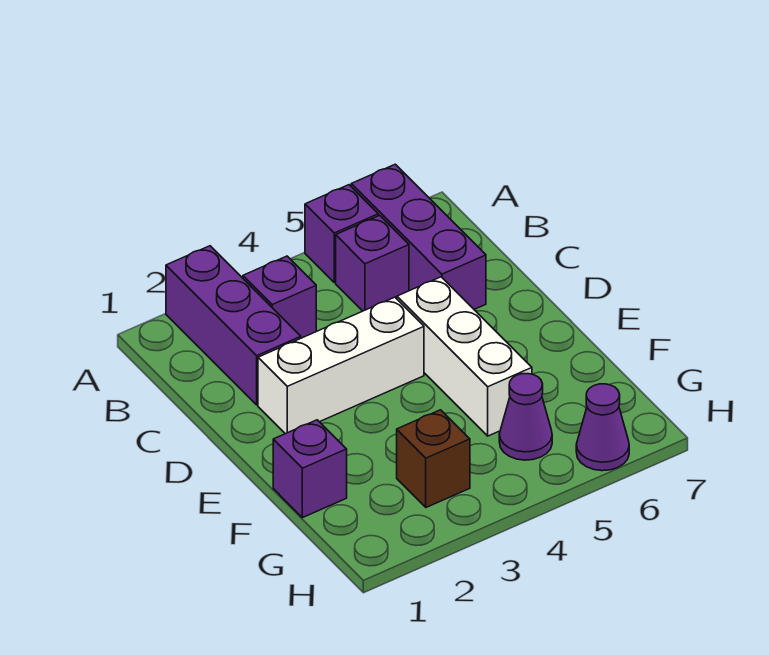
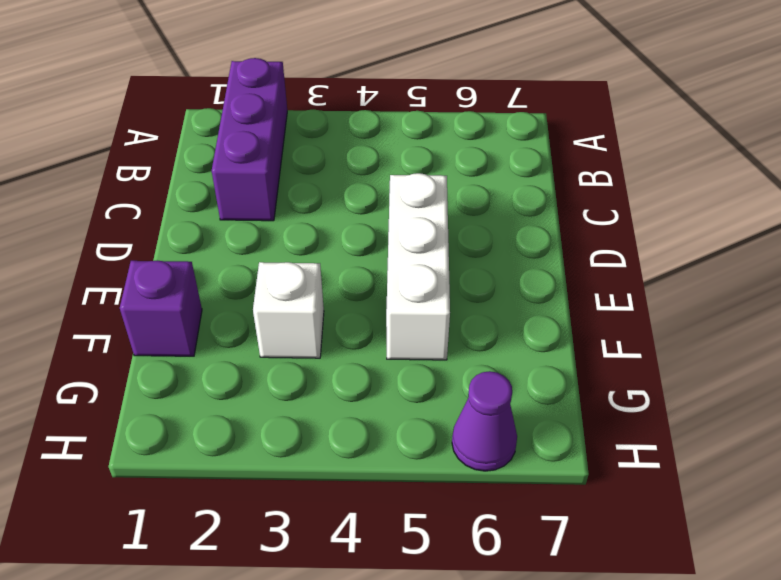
white brick F3 level 1 -> none
none -> purple brick A5 level 1
none -> purple brick A6:C6 level 1

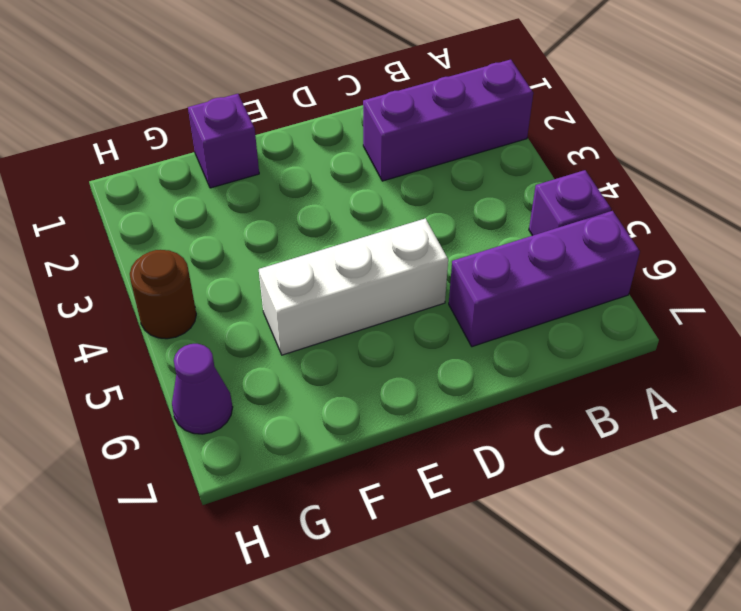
brown round brick H4 level 1 -> none
none -> purple brick B3 level 1
none -> purple brick B5 level 1

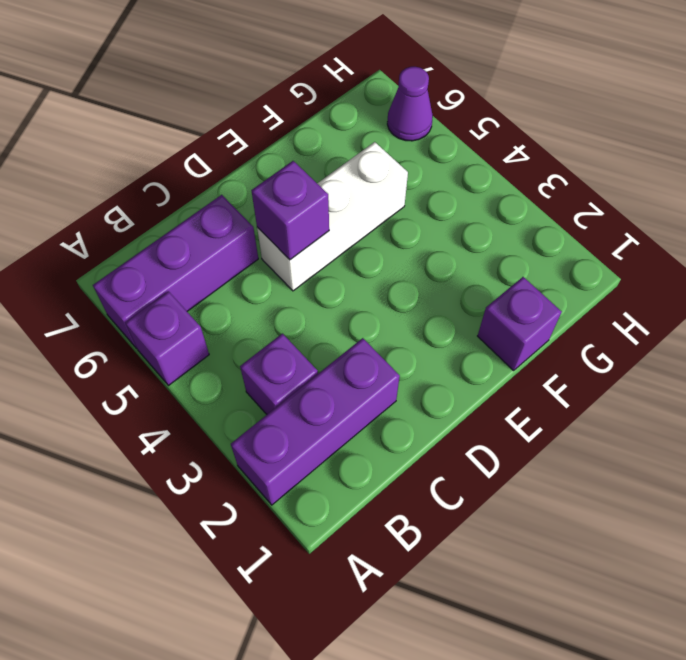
purple brick D5 level 2 -> purple brick B5 level 1
none -> white brick D2:D4 level 1
none -> brown brick G3 level 1

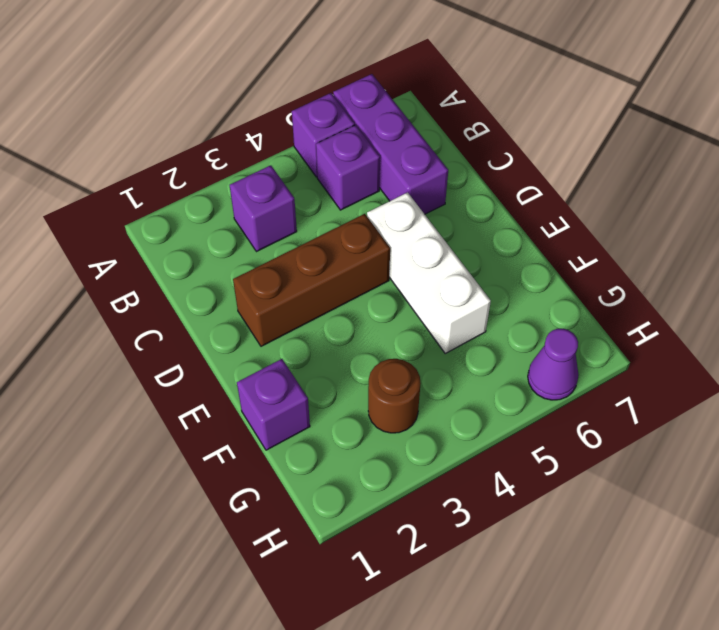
brown brick D2:D4 level 1 -> white brick D2:D4 level 1
brown round brick G3 level 1 -> brown brick G3 level 1
none -> purple brick A2:C2 level 1
none -> purple cone G5 level 1

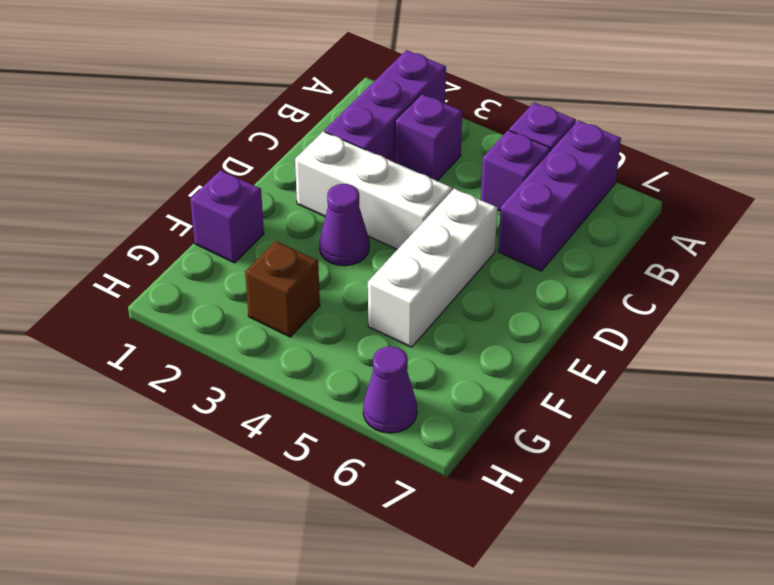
purple cone E3 level 1 -> purple cone G5 level 1

